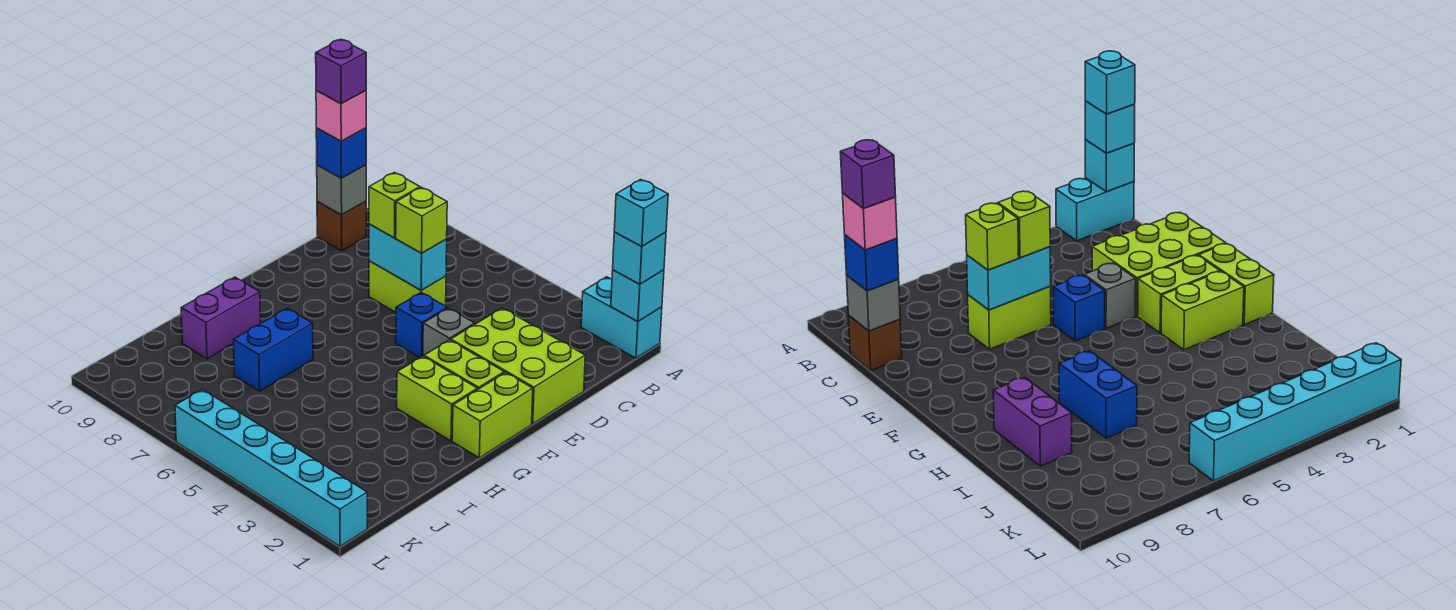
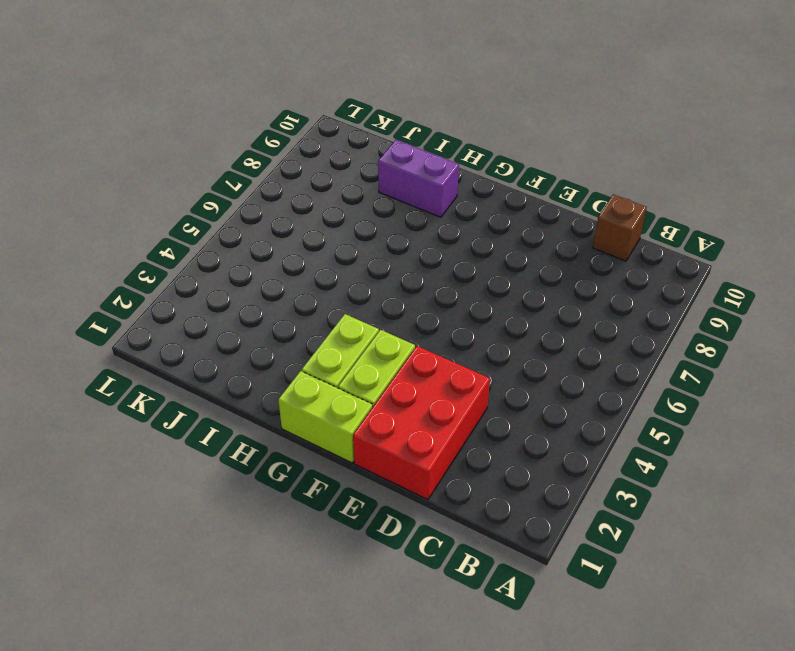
red brick D1:E3 level 1 -> lime brick D1:E3 level 1
none -> cyan brick A1:A2 level 1
none -> lime brick D6:D7 level 1
none -> grey brick E4 level 1

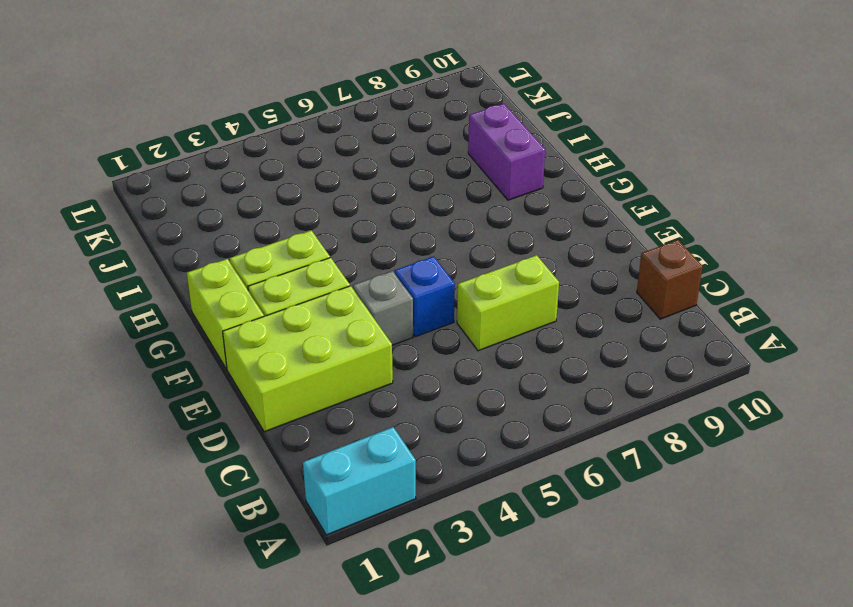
none -> blue brick H7:I7 level 1
none -> cyan brick L1:L6 level 1
none -> cyan brick A1 level 2

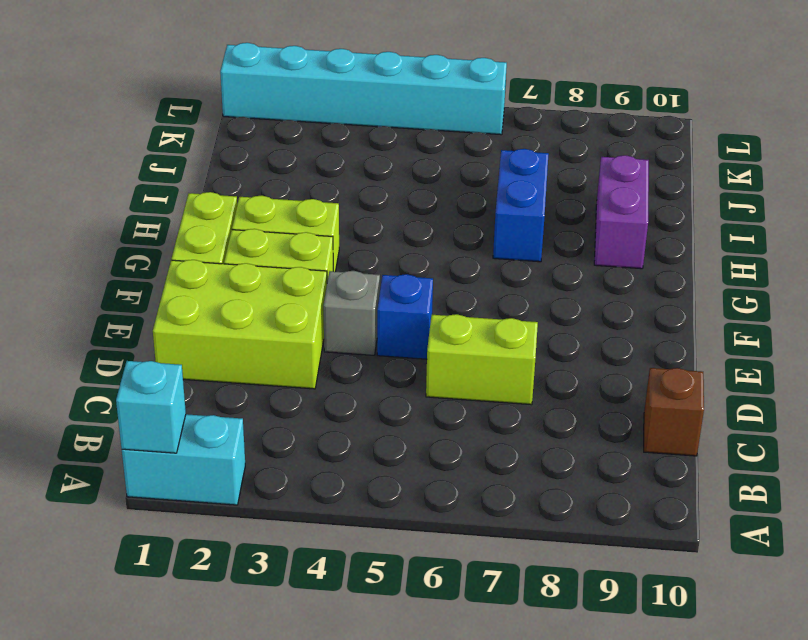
none -> grey brick C10 level 2
none -> cyan brick D6:D7 level 2
none -> cyan brick A1 level 3

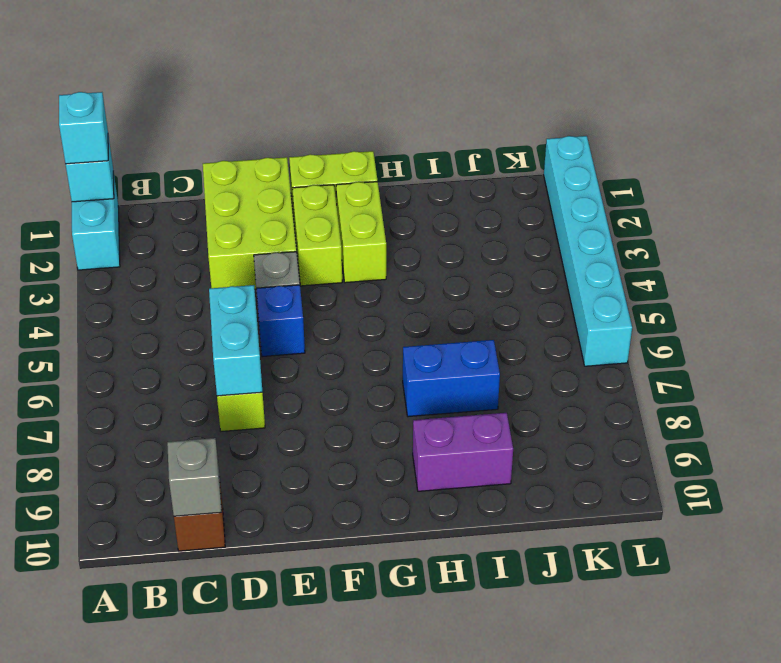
none -> blue brick C10 level 3
none -> lime brick D6 level 3
none -> lime brick D7 level 3

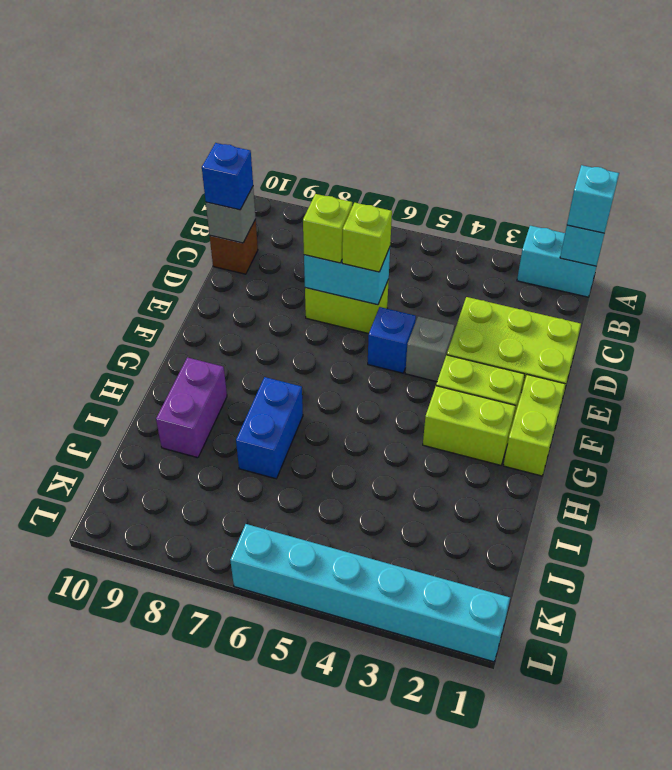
none -> cyan brick A1 level 4
none -> pink brick C10 level 4
none -> purple brick C10 level 5

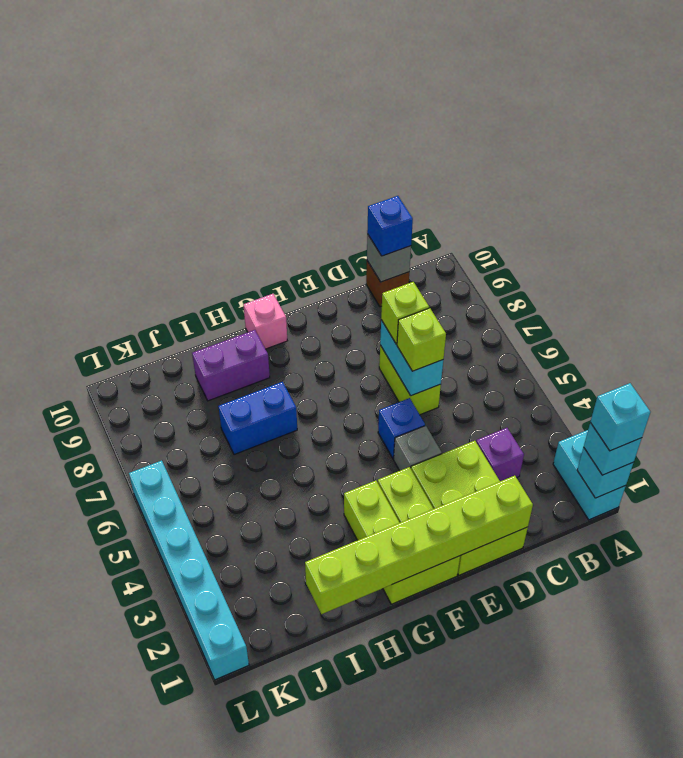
purple brick C3 level 1 -> purple brick C10 level 5
lime brick D1:I1 level 2 -> none
pink brick G10 level 1 -> pink brick C10 level 4

